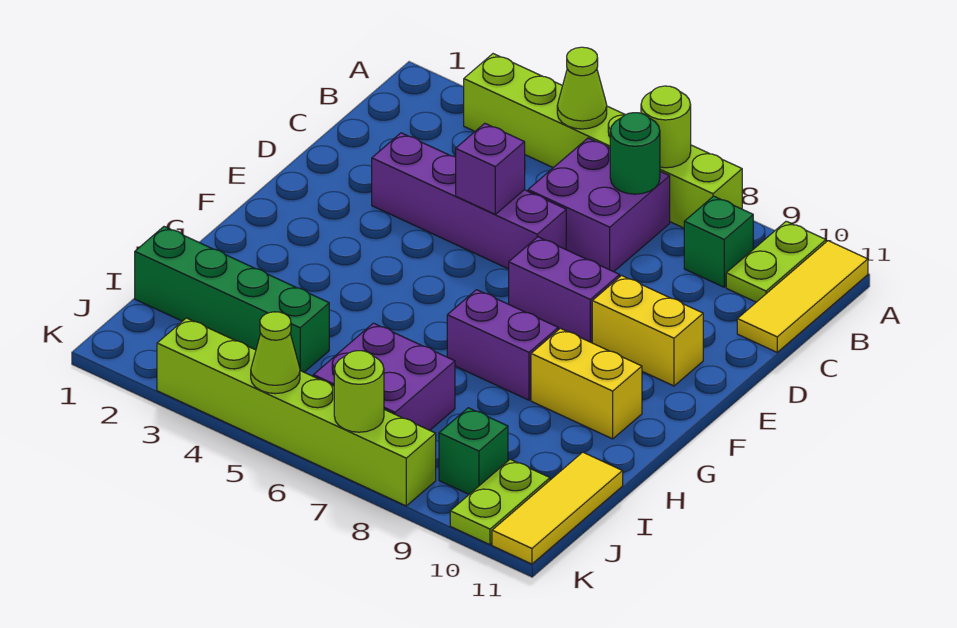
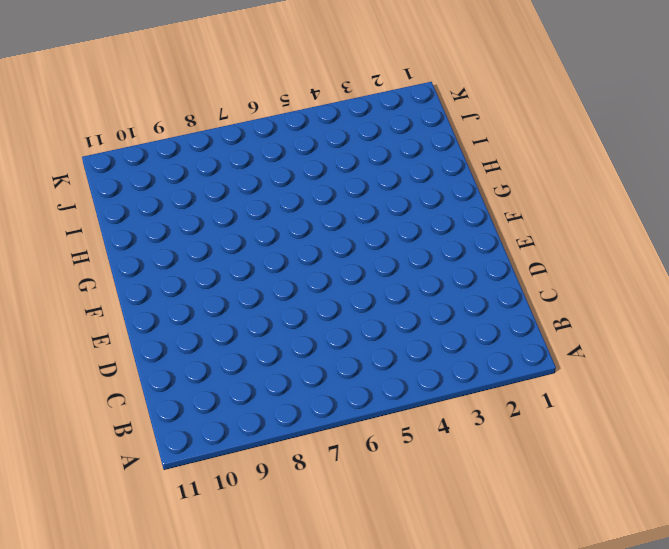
none -> lime brick A3:A8 level 1
none -> lime plate A10:B10 level 1
none -> yellow tile A11:C11 level 1

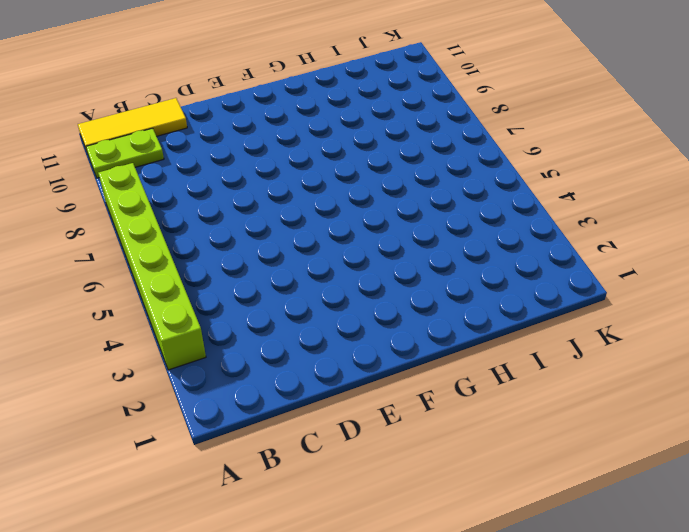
none -> purple brick B6:C7 level 1
none -> green brick B9 level 1
none -> purple brick D3:D6 level 1

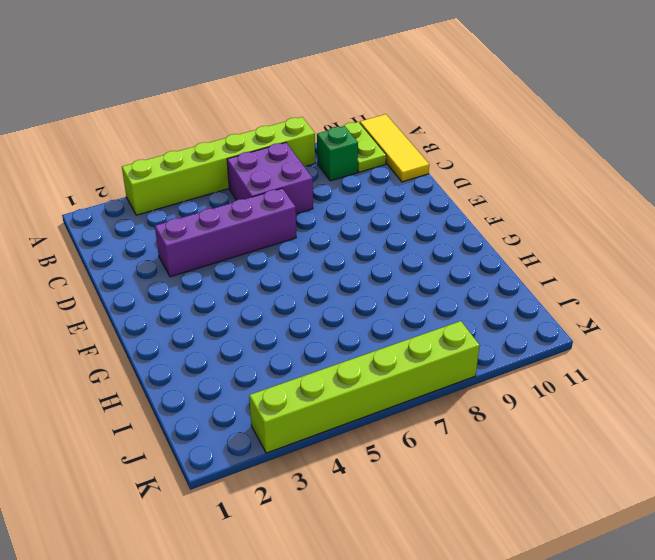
none -> purple brick E7:E8 level 1
none -> yellow brick E9:E10 level 1
none -> purple brick G7:G8 level 1

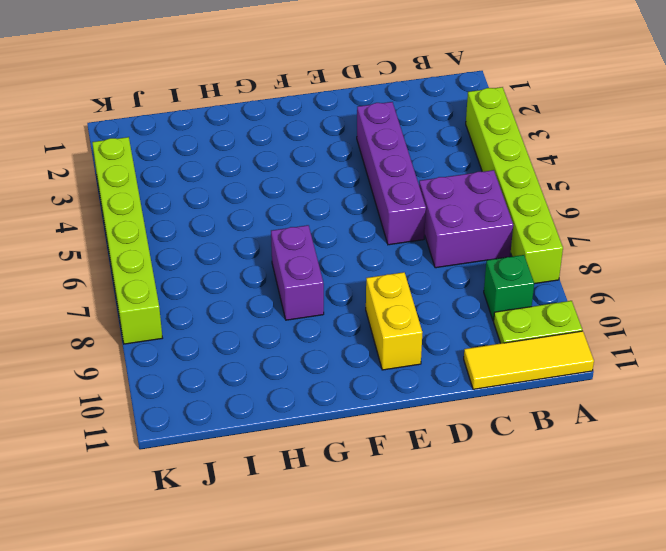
none -> purple brick E7:E8 level 1
none -> yellow brick G9:G10 level 1
none -> green brick I1:I4 level 1

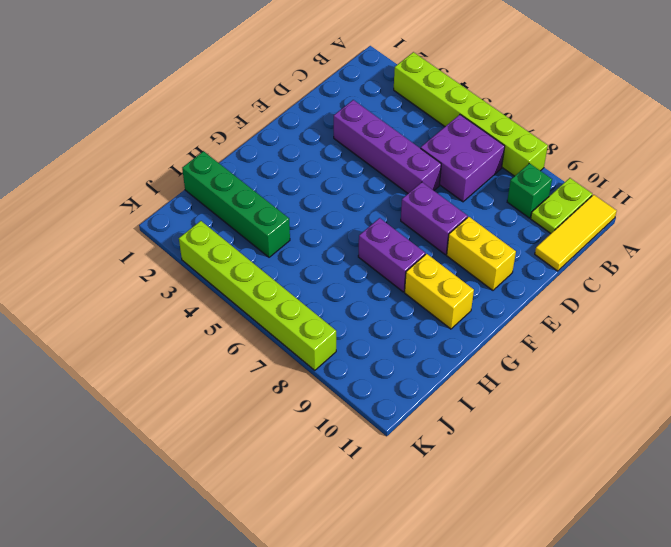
none -> purple brick I6:J7 level 1
none -> yellow tile I11:K11 level 1
none -> green brick J9 level 1

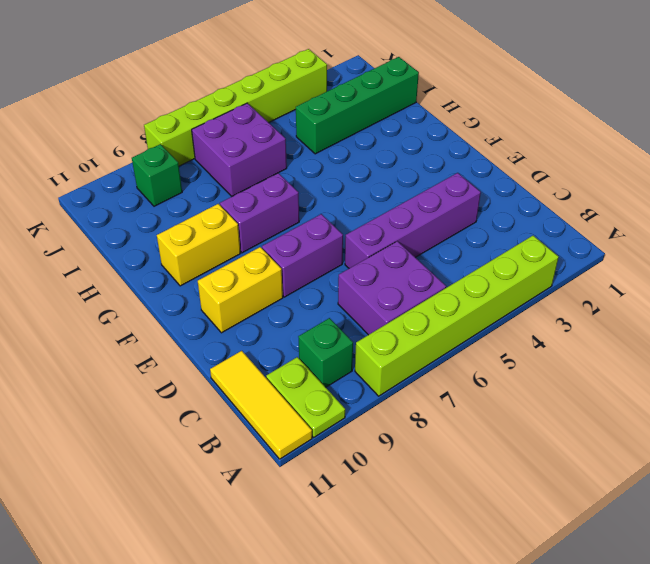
none -> yellow tile I11:K11 level 1
none -> lime plate J10:K10 level 1
none -> lime cone A5 level 2

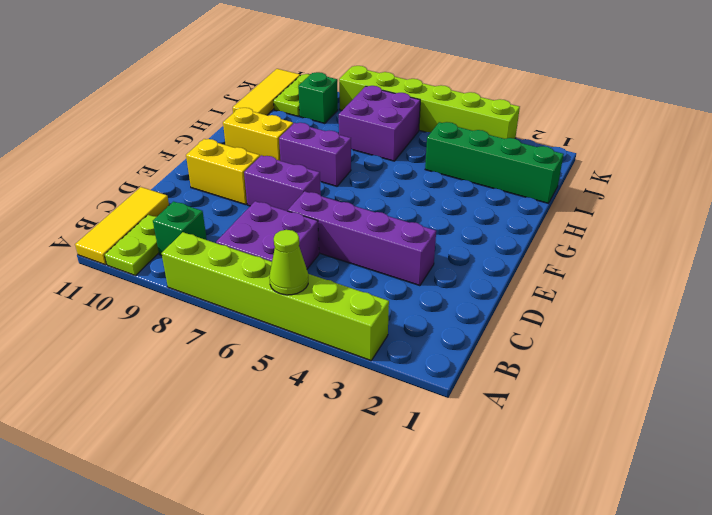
none -> lime round brick A7 level 2
none -> green round brick B7 level 2
none -> purple brick D5 level 2

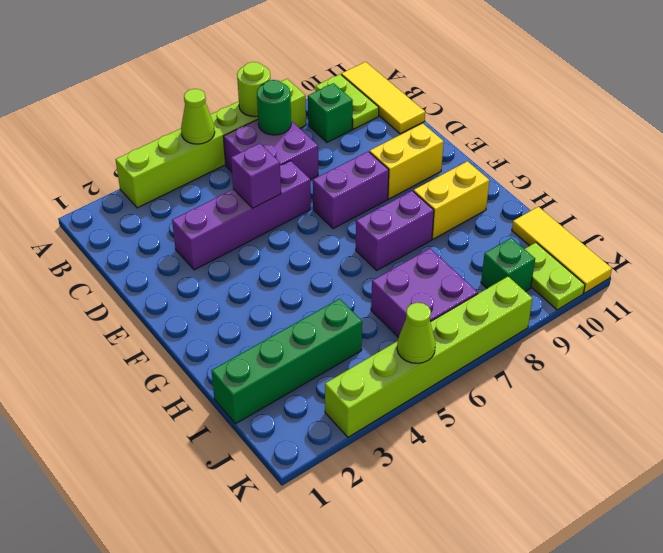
none -> lime round brick K7 level 2

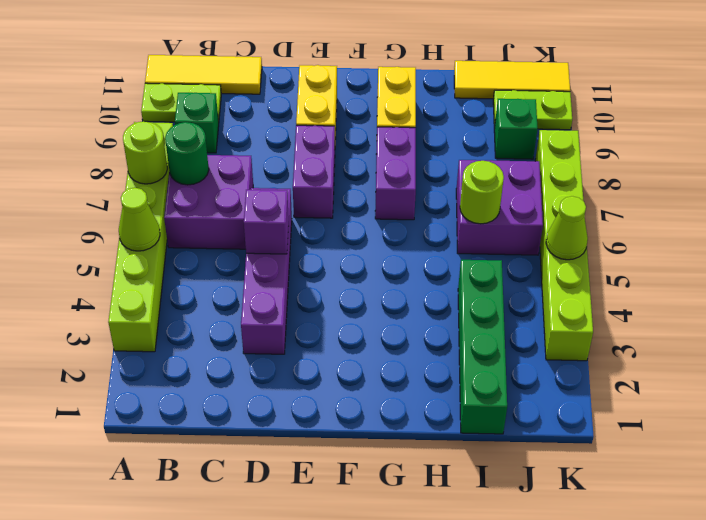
lime round brick I6 level 2 -> lime round brick K7 level 2

